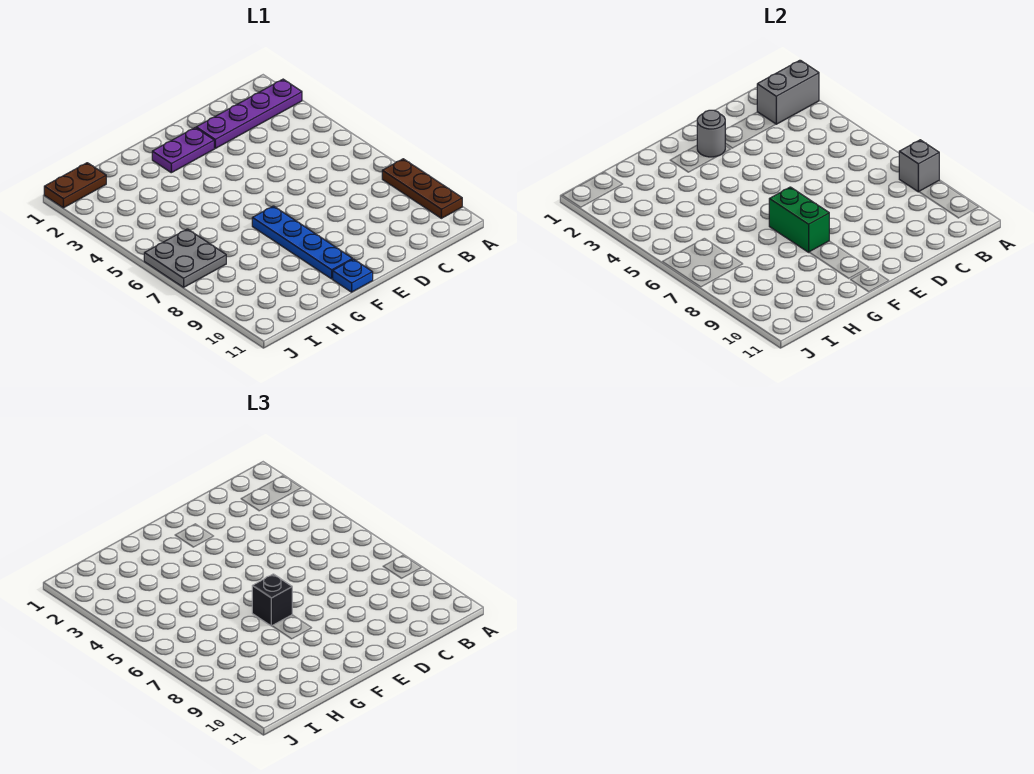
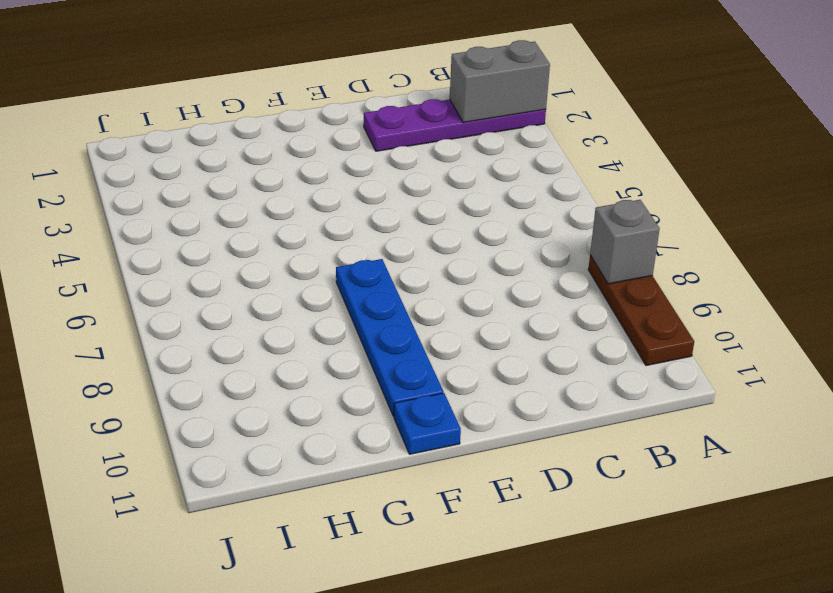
none -> purple plate E2:F2 level 1
none -> brown plate I1:J1 level 1
none -> grey plate I6:J7 level 1

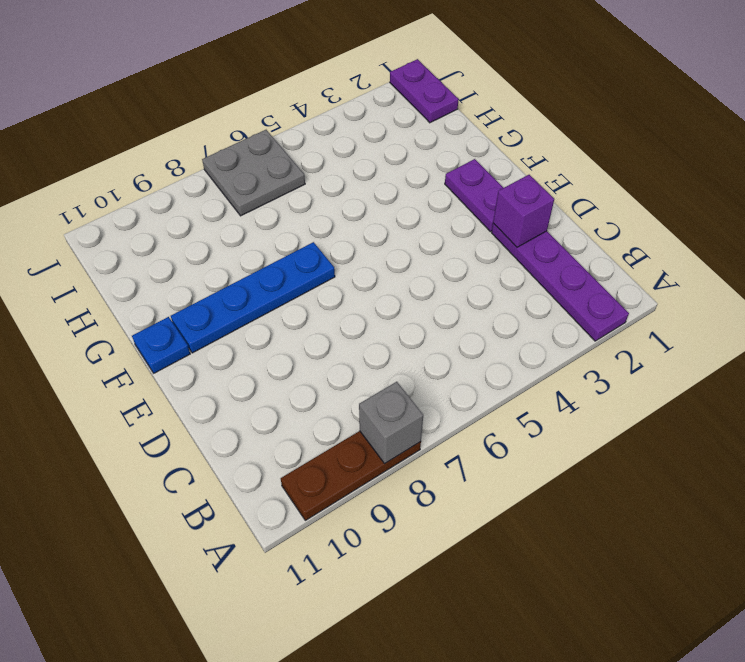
purple brick D2 level 2 -> none
purple plate I1:J1 level 1 -> brown plate I1:J1 level 1
none -> grey brick A2:B2 level 2
none -> grey round brick E2 level 2
none -> green brick F7:F8 level 2

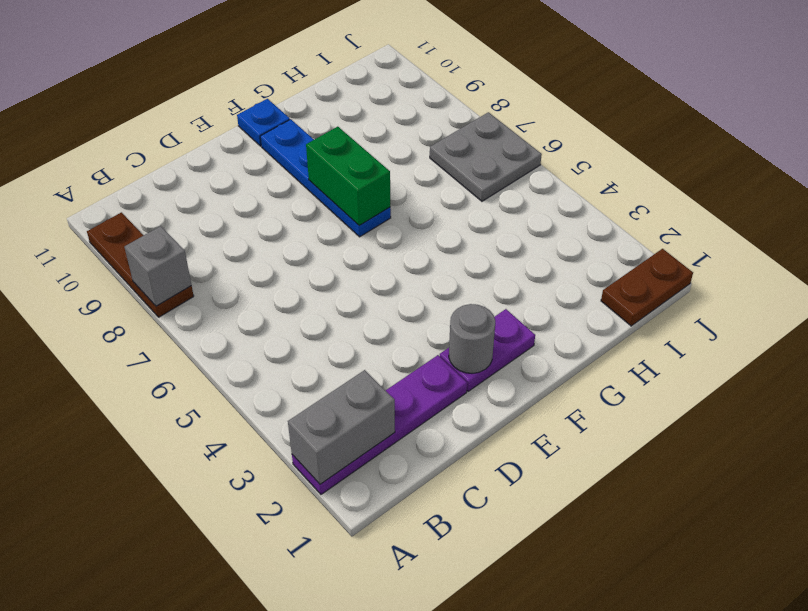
none -> black brick F7 level 3

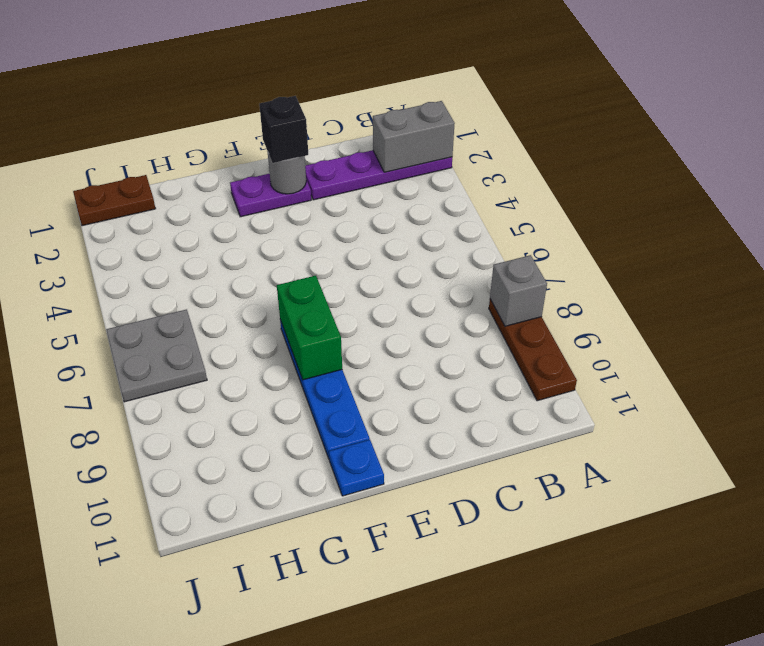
black brick E2 level 3 -> black brick F7 level 3

